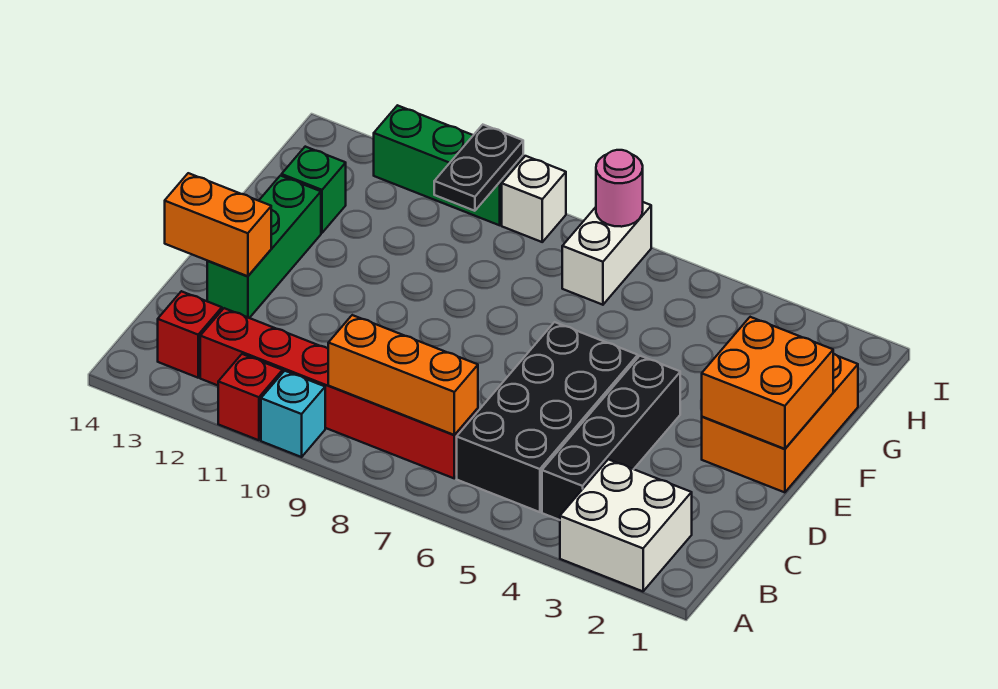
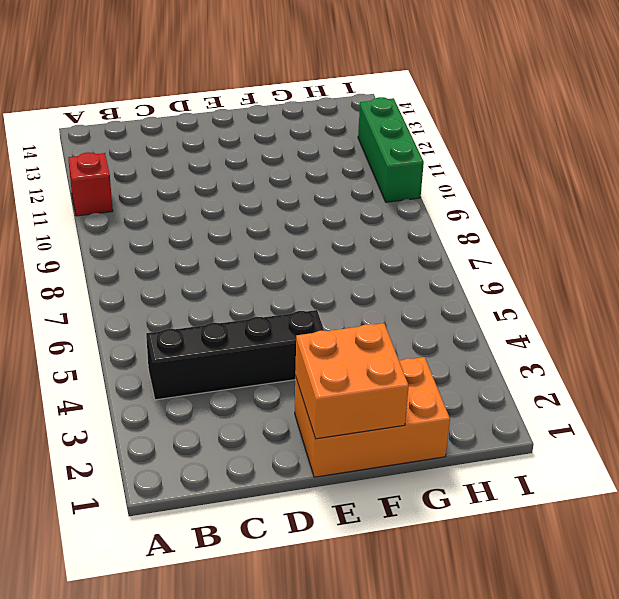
none -> white brick A2:B3 level 1
none -> cyan brick A10 level 1
none -> black brick B5:E6 level 1

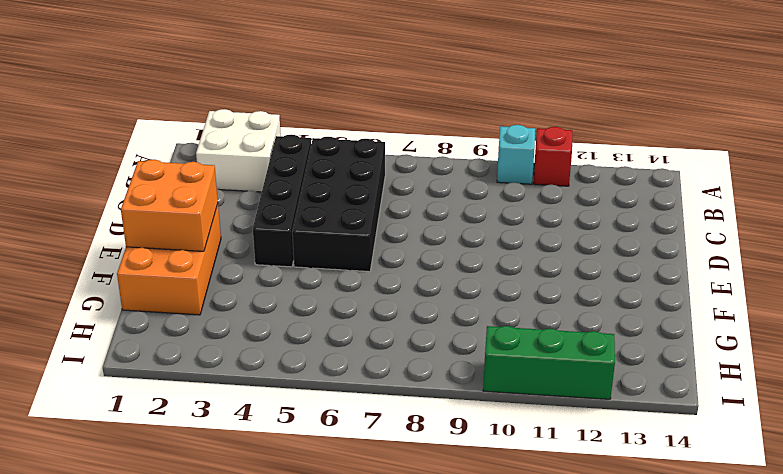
none -> red brick B7:B12 level 1
none -> red brick B13 level 1
none -> green brick D13:F13 level 1

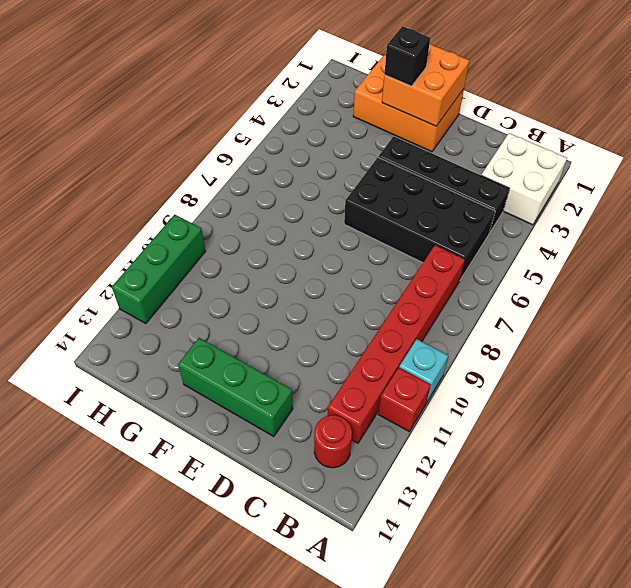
red round brick B13 level 1 -> red brick B13 level 1
black brick F2 level 3 -> none
none -> green brick G13 level 1
none -> white brick H7:I7 level 1
none -> white brick I9 level 1

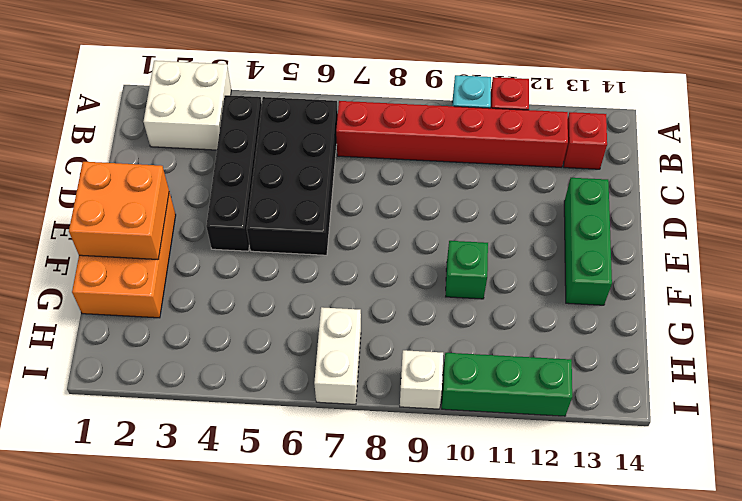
green brick F10 level 1 -> green brick G13 level 1
none -> orange brick B7:B9 level 2
none -> orange brick D13:D14 level 2
none -> black plate H10:I10 level 2

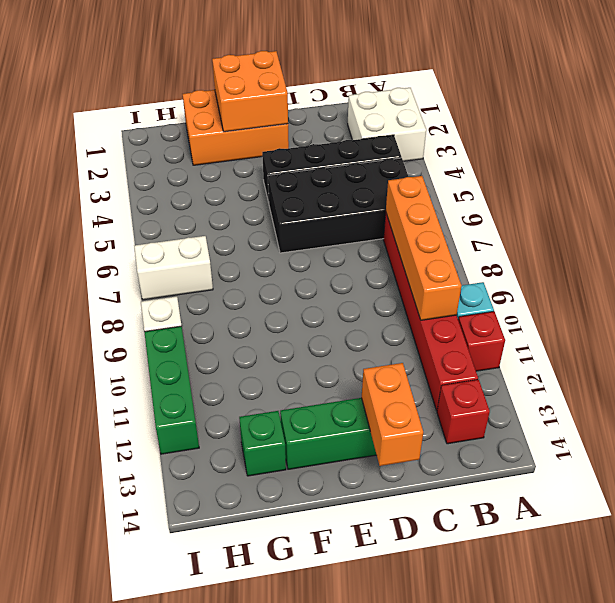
orange brick B7:B10 level 2 -> orange brick B7:B9 level 2
none -> black plate H10:I10 level 2
none -> pink round brick I7 level 2

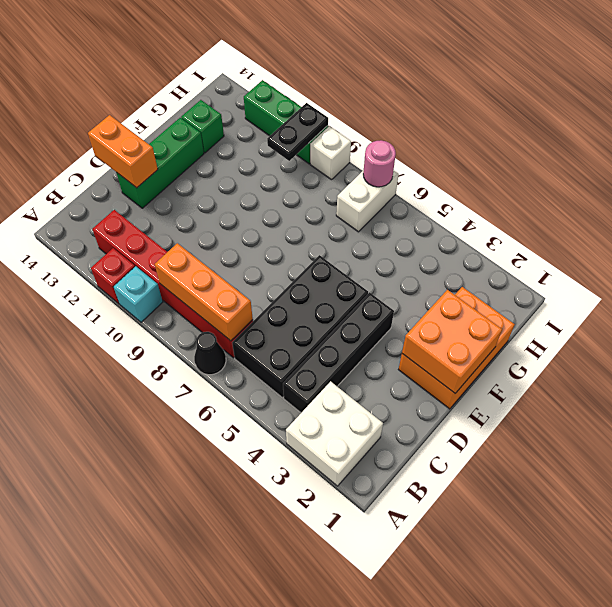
black cone A7 level 1 -> none
none -> red brick B13 level 1

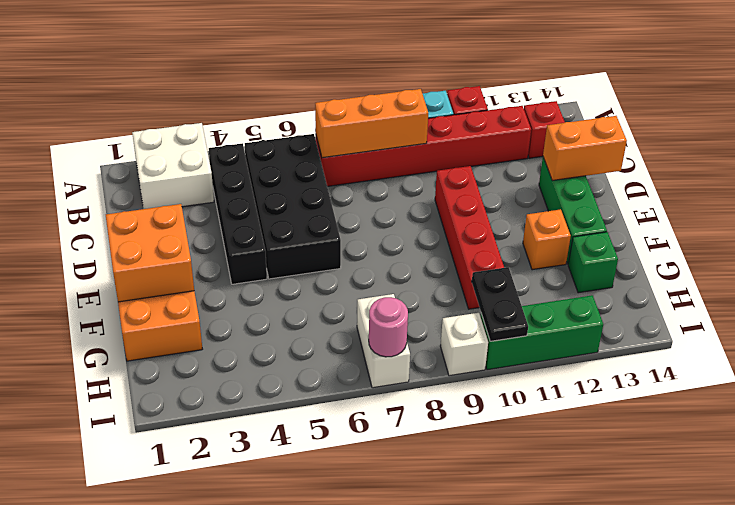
red brick D10:G10 level 1 -> none
orange brick F12 level 1 -> none

